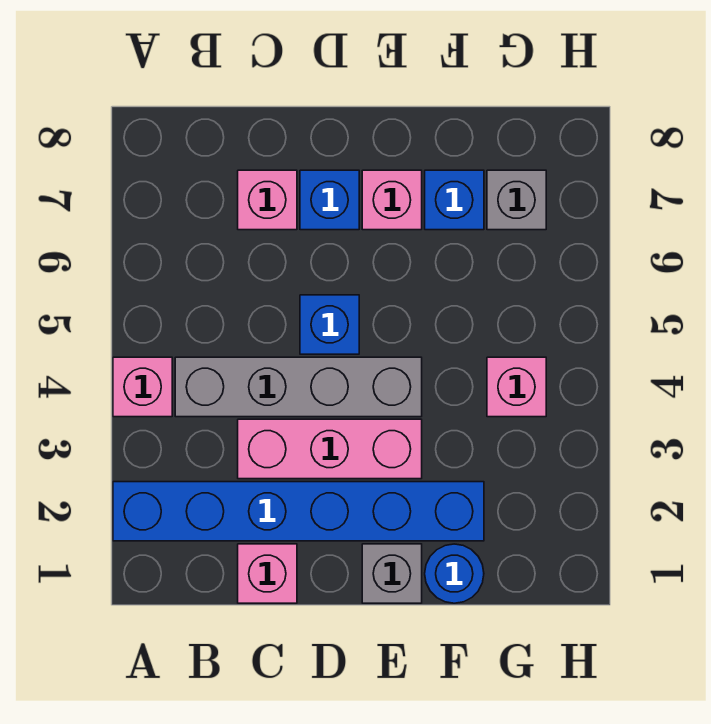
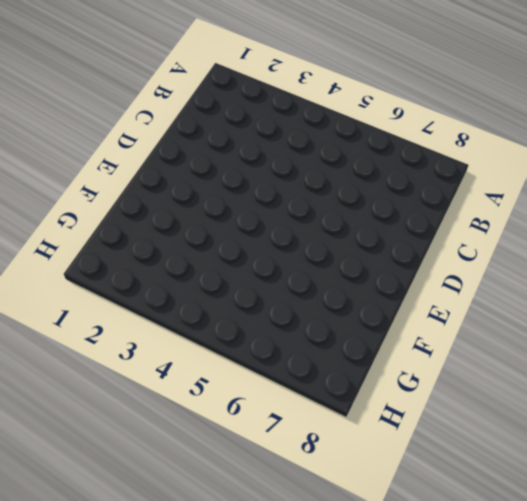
none -> blue brick A2:F2 level 1
none -> pink brick A4 level 1
none -> grey brick B4:E4 level 1

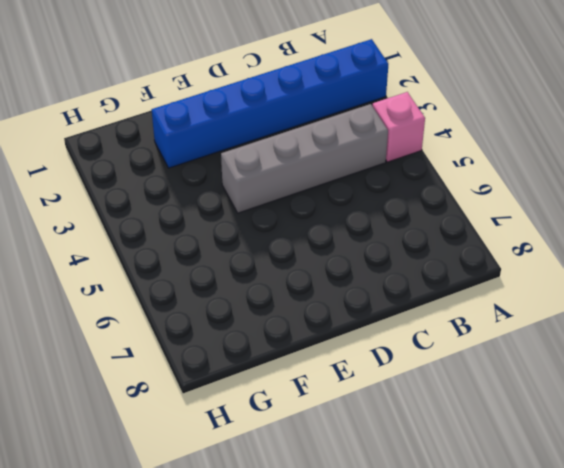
none -> pink brick C1 level 1
none -> pink brick C3:E3 level 1
none -> pink brick C7 level 1

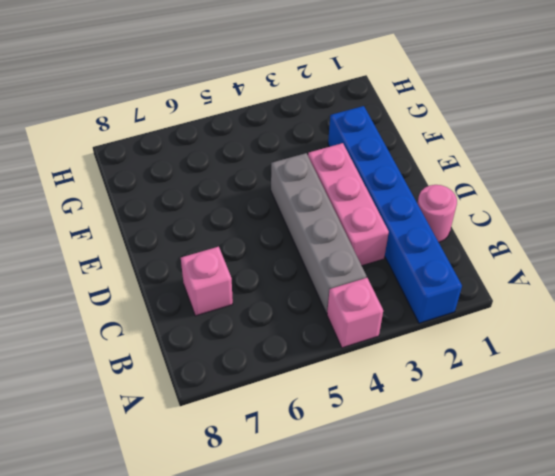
pink round brick C1 level 1 -> pink brick C1 level 1
none -> blue brick D5 level 1
none -> blue brick D7 level 1
none -> grey brick E1 level 1

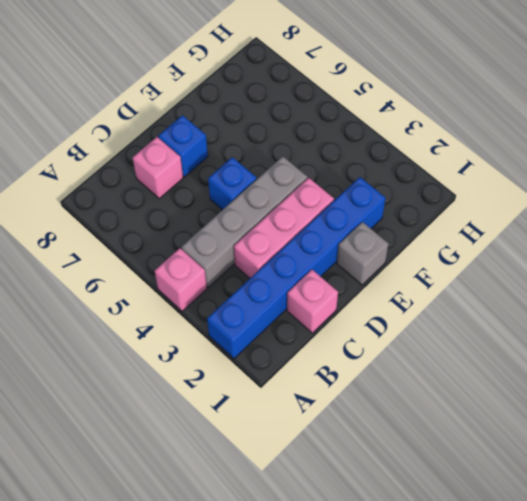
none -> pink brick E7 level 1
none -> blue round brick F1 level 1
none -> blue brick F7 level 1

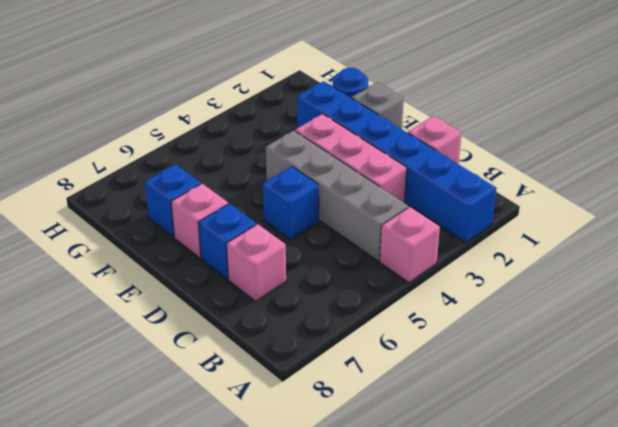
none -> pink brick G4 level 1
none -> grey brick G7 level 1

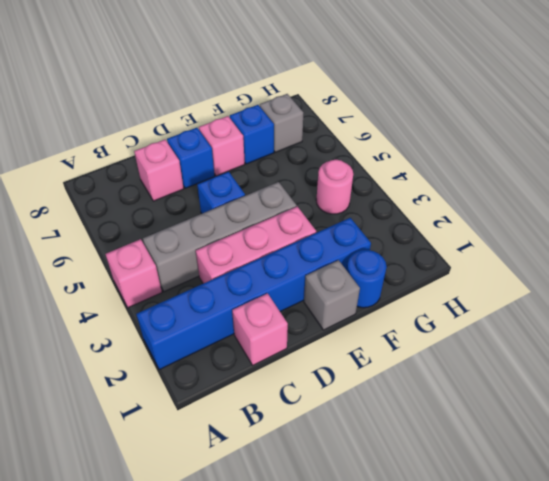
pink round brick G4 level 1 -> pink brick G4 level 1

